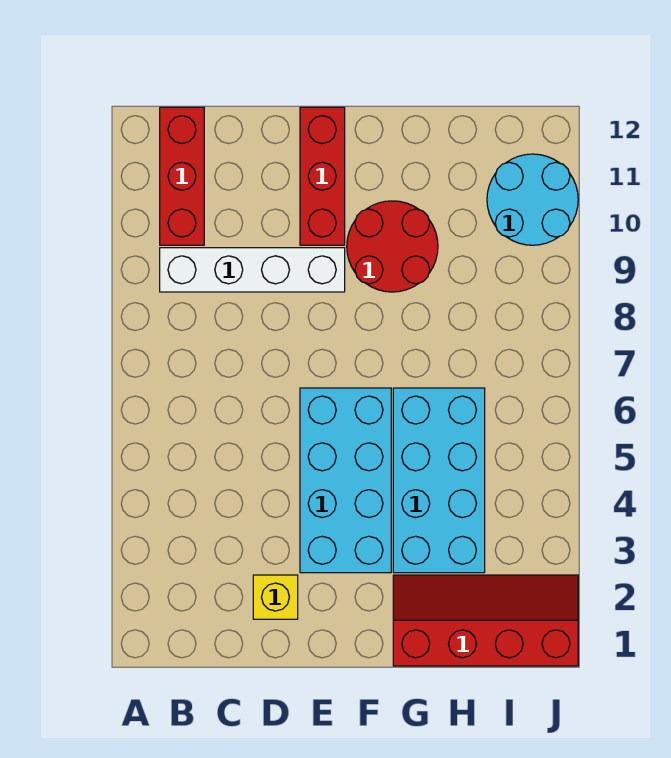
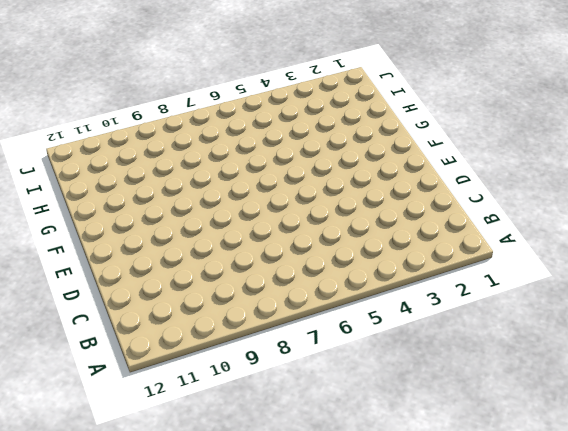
none -> white brick B9:E9 level 1
none -> red brick B10:B12 level 1

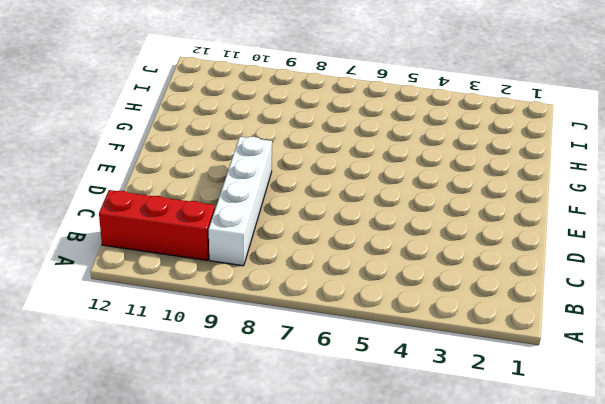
none -> yellow brick D2 level 1
none -> cyan brick E3:F6 level 1

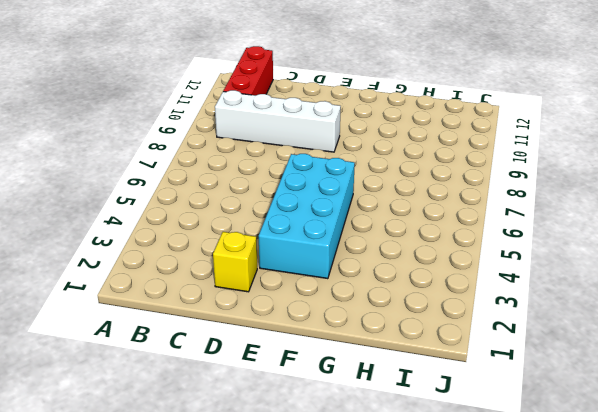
none -> red brick E10:E12 level 1
none -> red round brick F9:G10 level 1

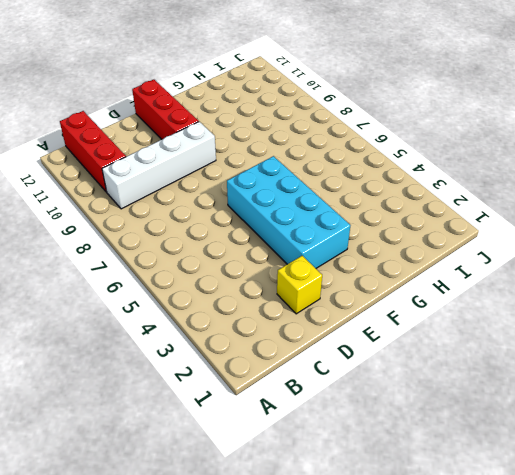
none -> red round brick F9:G10 level 1
none -> red slope G1:J2 level 1 top 1

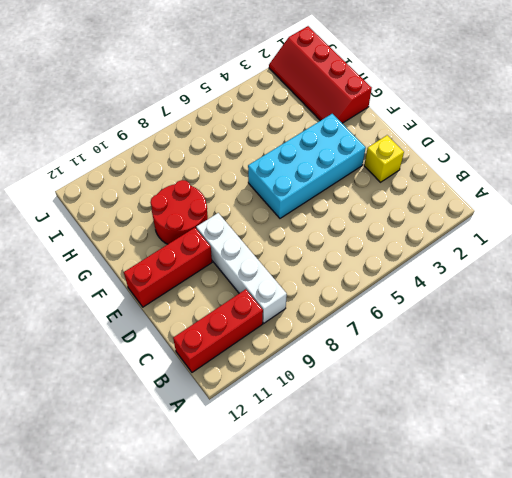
none -> cyan brick G3:H6 level 1
none -> cyan round brick I10:J11 level 1

